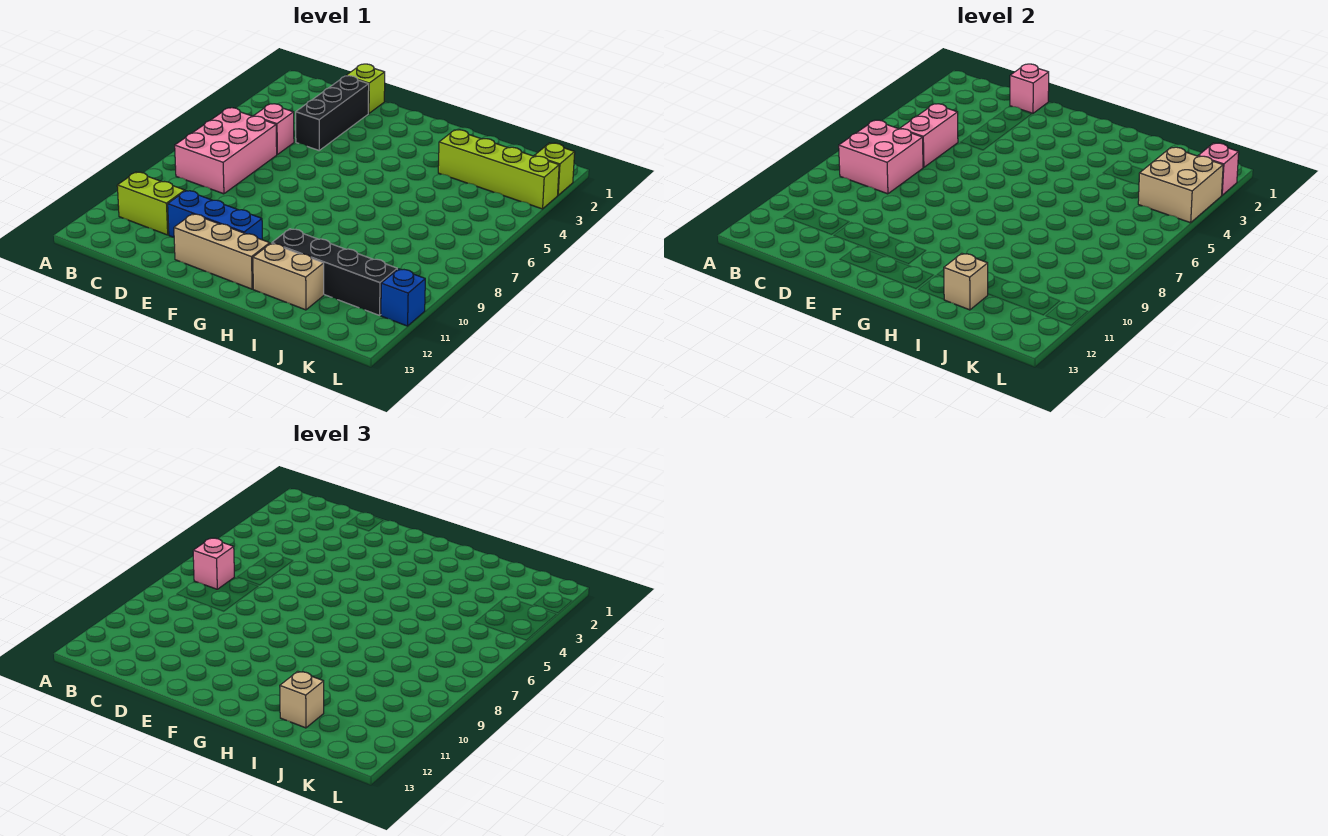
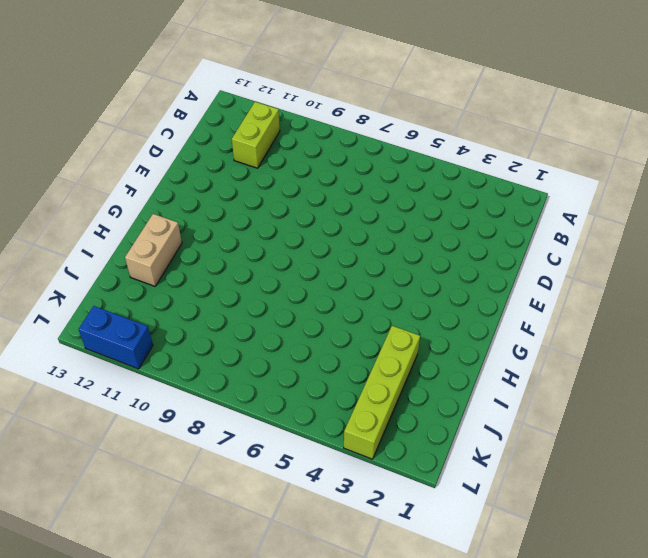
blue brick L11:L12 level 1 -> blue brick L11 level 1
none -> pink brick B6:C8 level 1
none -> pink brick C5 level 1
none -> lime brick D1 level 1

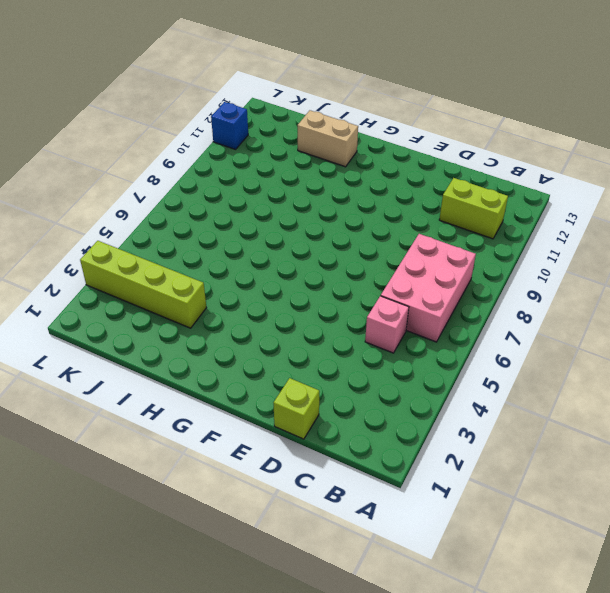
none -> black brick D2:D4 level 1
none -> blue brick D11:F11 level 1
none -> tan brick E12:G12 level 1

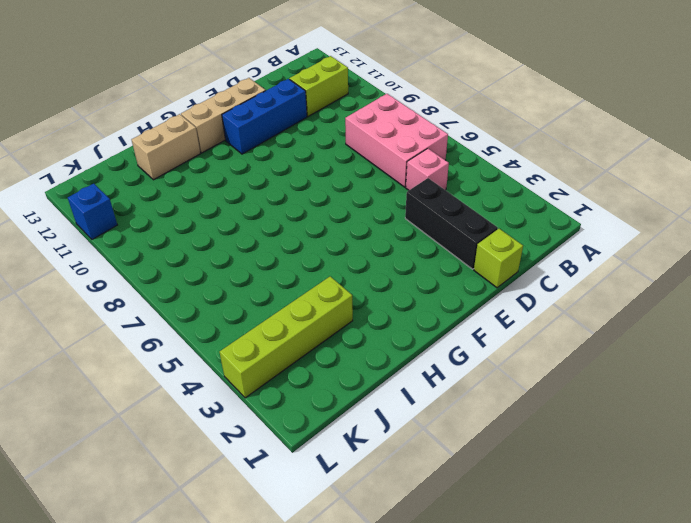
none -> black brick H11:K11 level 1
none -> lime brick L2 level 1
none -> pink brick B7:C8 level 2

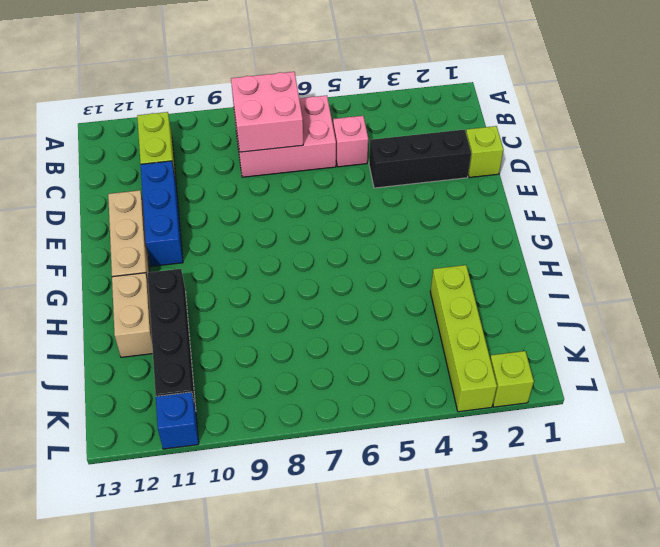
none -> pink brick C5:C6 level 2
none -> pink brick D1 level 2
none -> tan brick I12 level 2

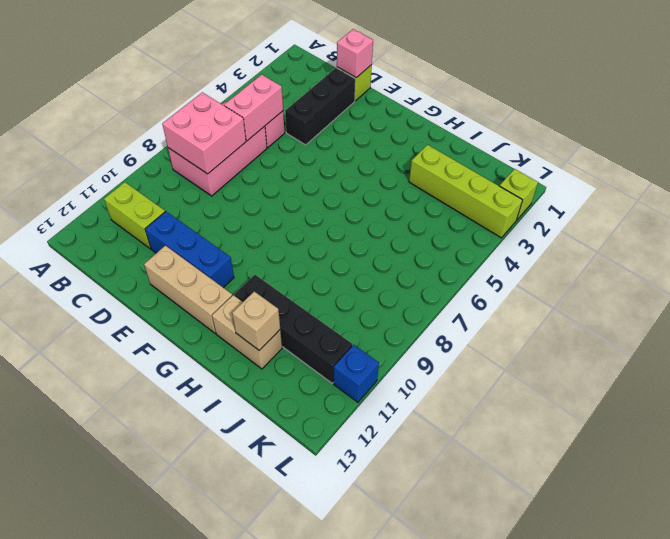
none -> tan brick K3:L4 level 2
none -> pink brick L2 level 2
none -> pink brick B7 level 3

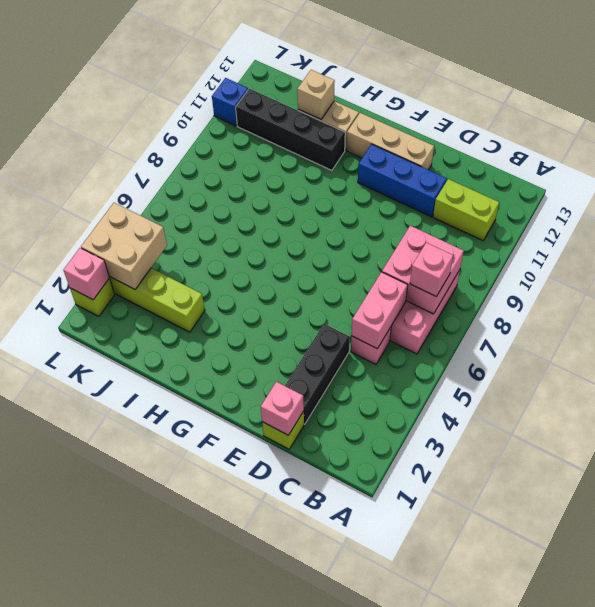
none -> tan brick I12 level 3

